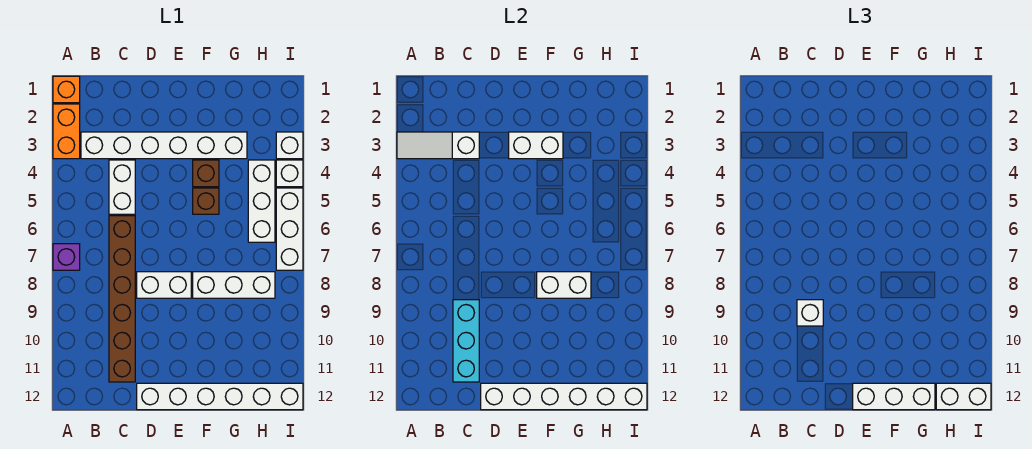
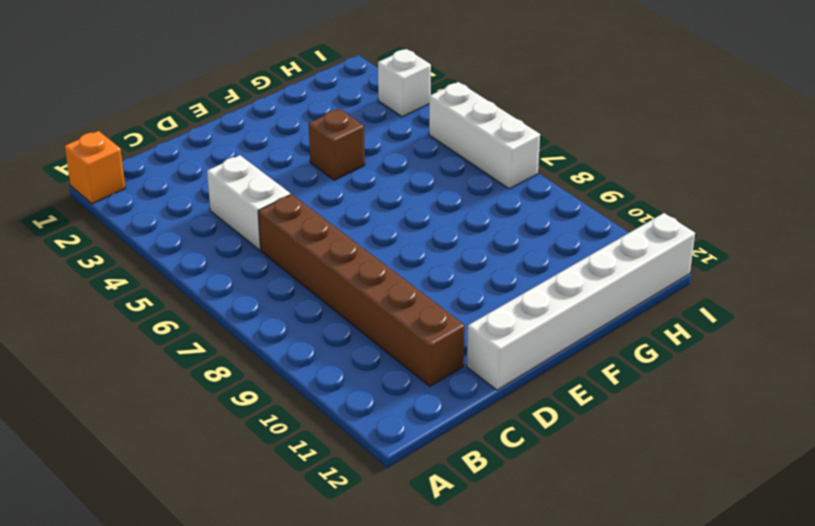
none -> orange brick A2:A3 level 1
none -> purple brick A7 level 1
none -> white brick B3:G3 level 1

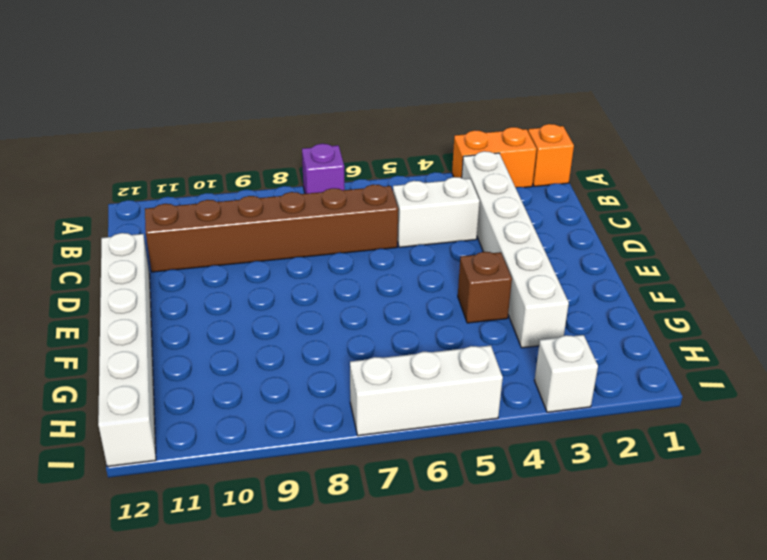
none -> white brick D8:E8 level 1
none -> brown brick F5 level 1
none -> white brick F8:H8 level 1

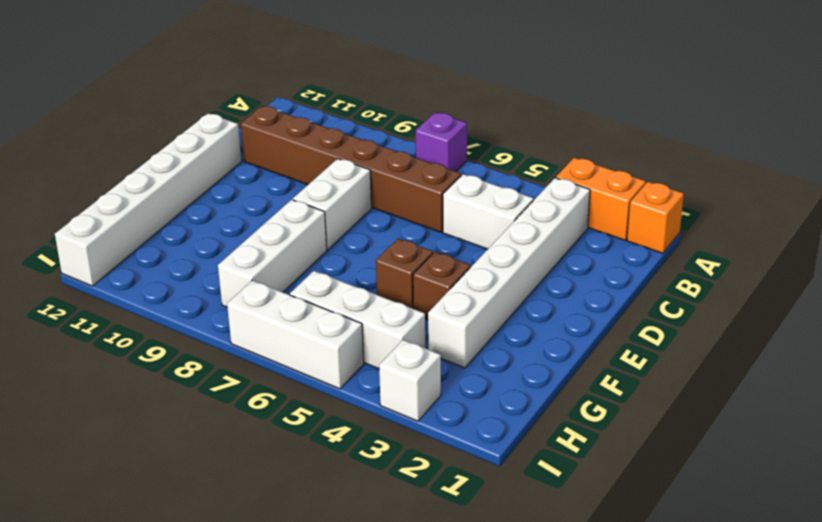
none -> white brick I4 level 1
none -> white slope A3:C3 level 2 top C
none -> cyan brick C9:C11 level 2

